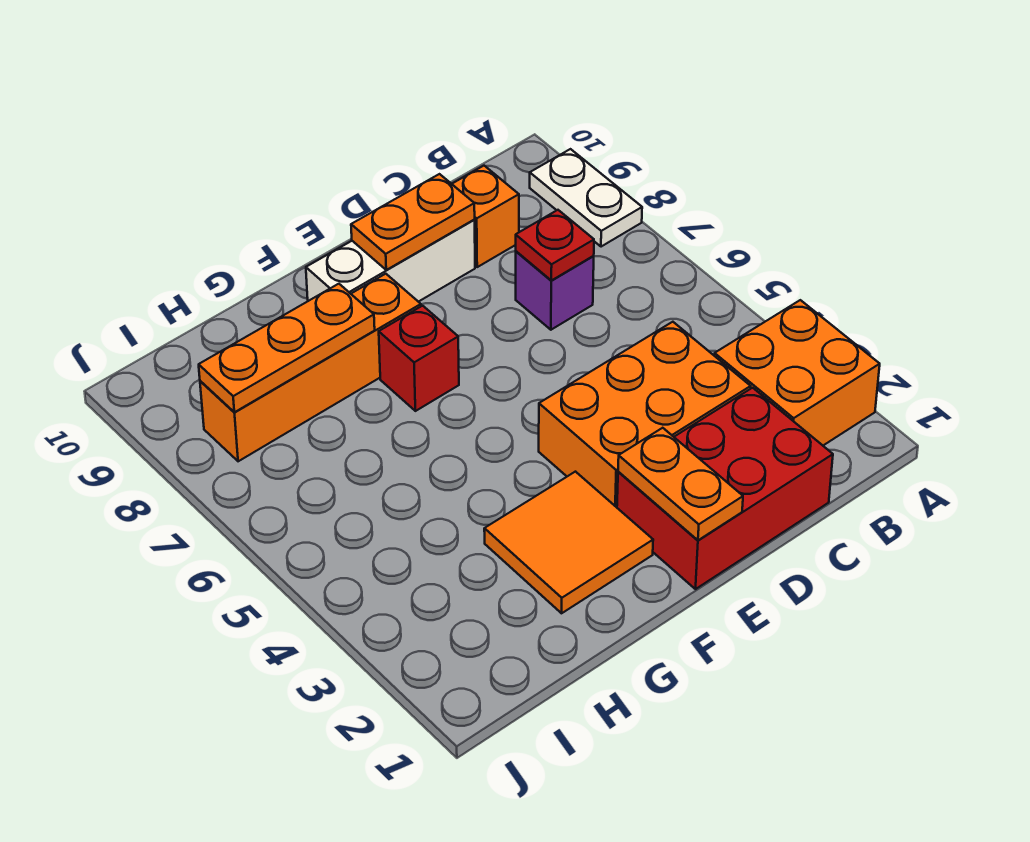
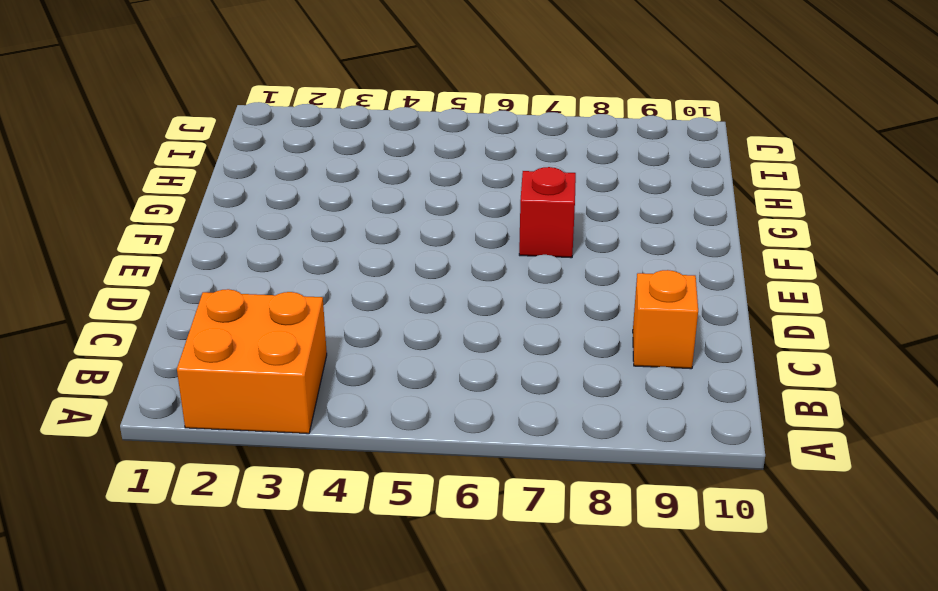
none -> white plate A8:A9 level 1
none -> red brick C1:E2 level 1
none -> orange brick C3:E4 level 1

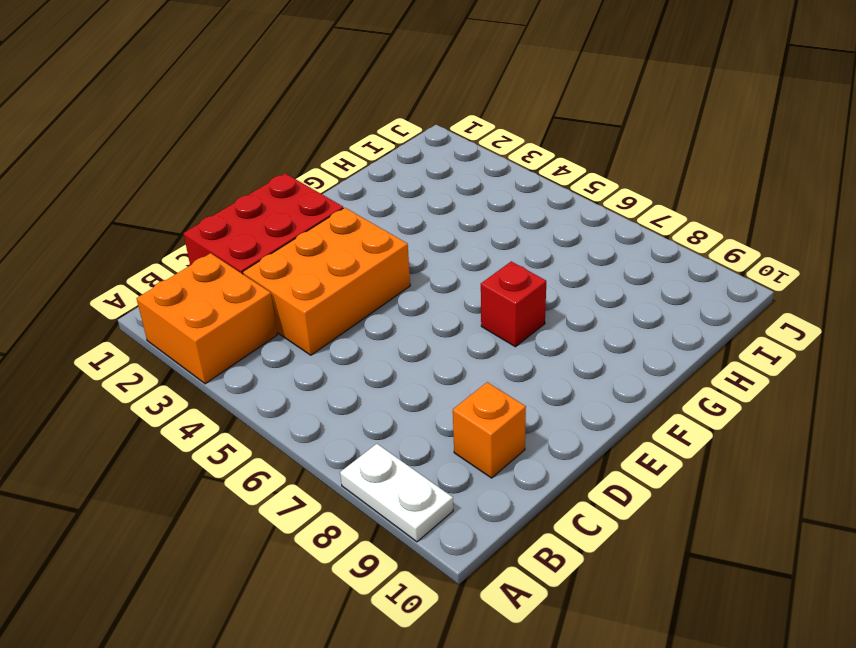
none -> purple brick C7 level 1
none -> white brick D9:F9 level 1
none -> orange tile F2:G3 level 1

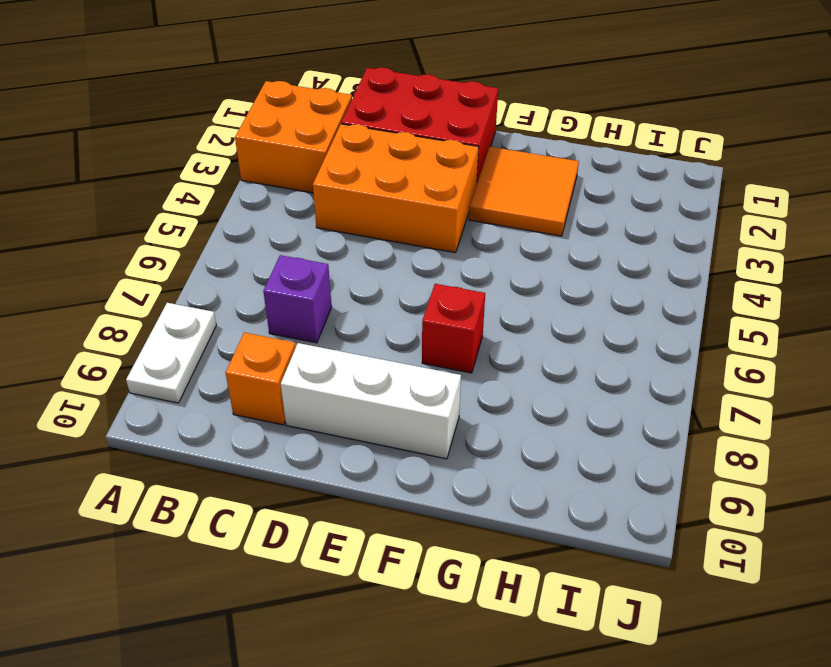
none -> orange brick F8:I8 level 1
none -> red plate C7 level 2
none -> orange plate D9:E9 level 2

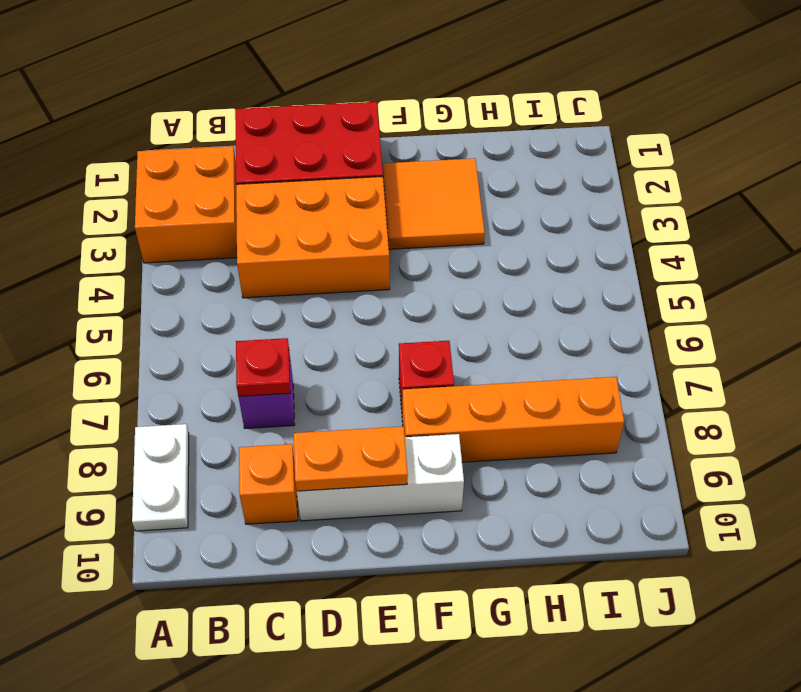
none -> orange plate E1:E2 level 2
none -> orange plate G8:I8 level 2

